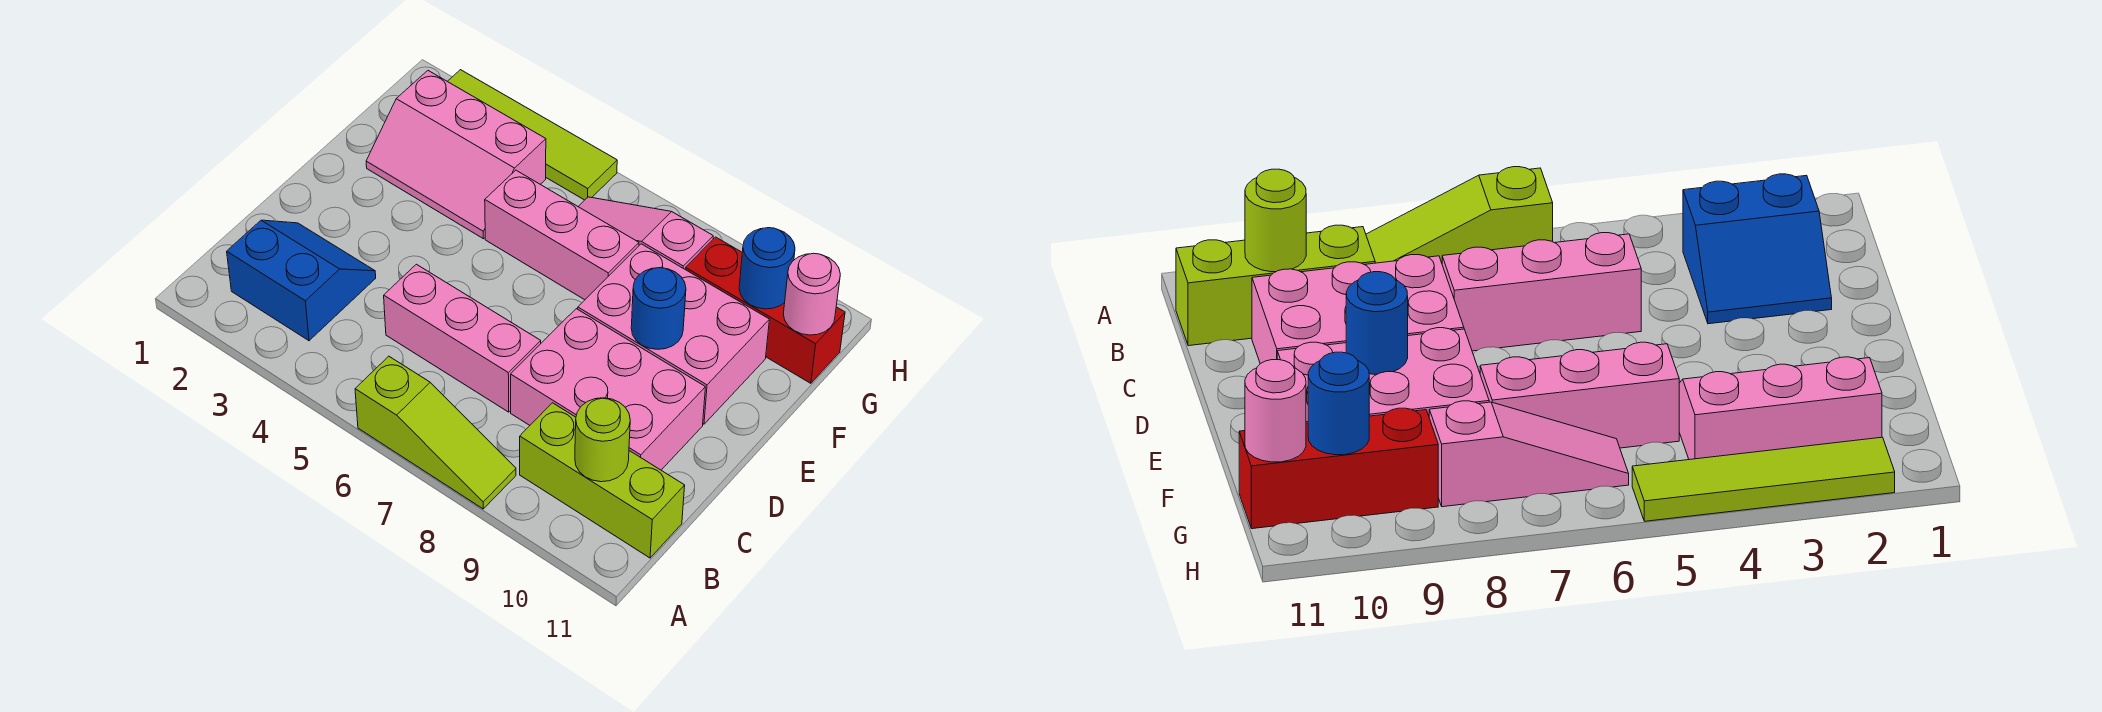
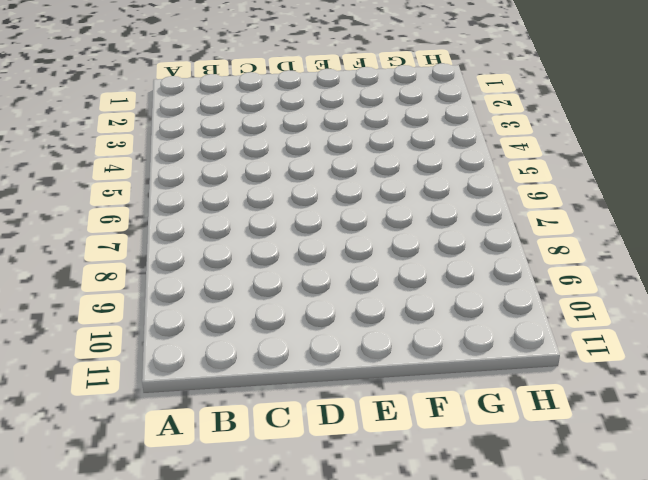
none -> lime slope A6:A8 level 1 top 6
none -> blue slope B2:C3 level 1 top B
none -> lime brick B9:B11 level 1

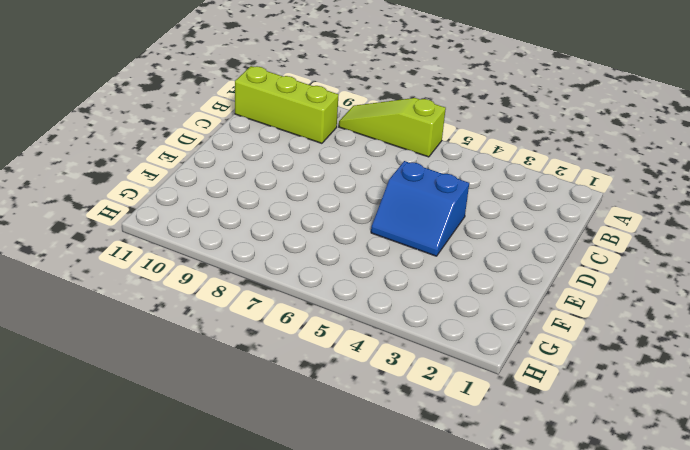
blue slope D4:E5 level 1 top D -> blue slope B2:C3 level 1 top B
none -> pink brick C5:C7 level 1
none -> pink brick C8:D10 level 1
none -> pink brick E8:F10 level 1

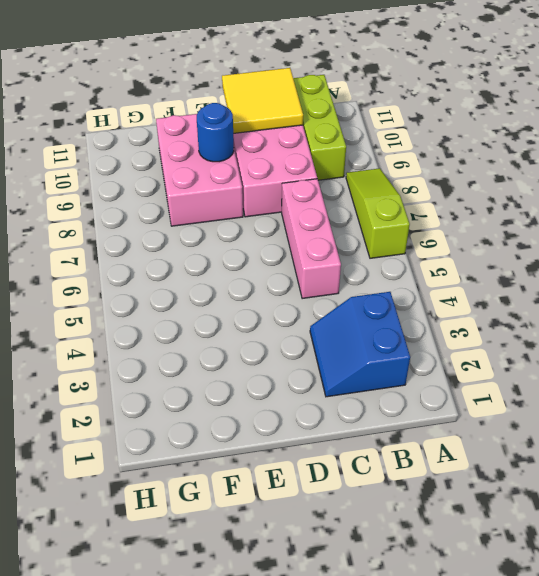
yellow tile C10:D11 level 2 -> none
none -> pink slope F2:G4 level 1 top G
none -> pink brick F5:F7 level 1
none -> pink slope G6:G8 level 1 top 8

